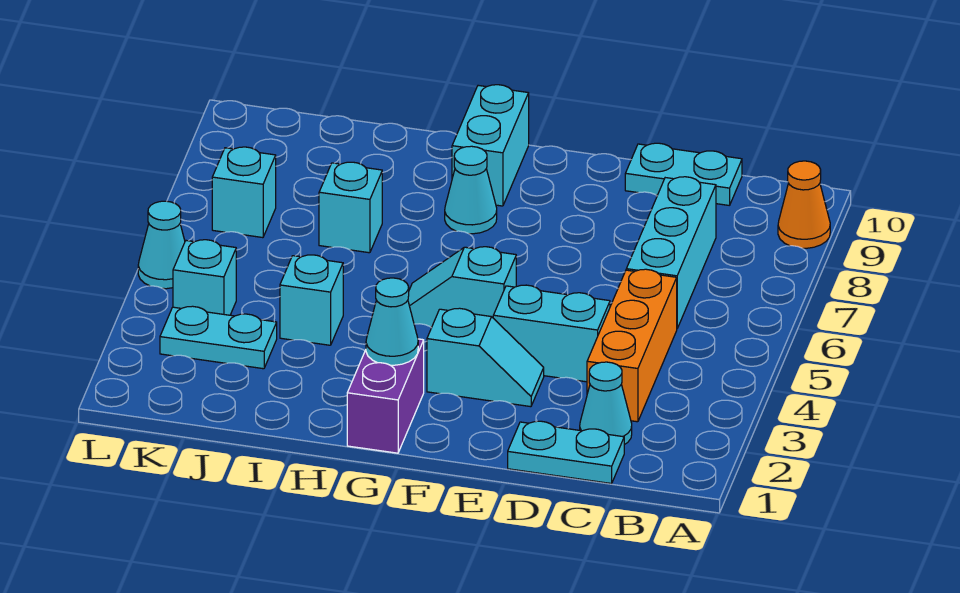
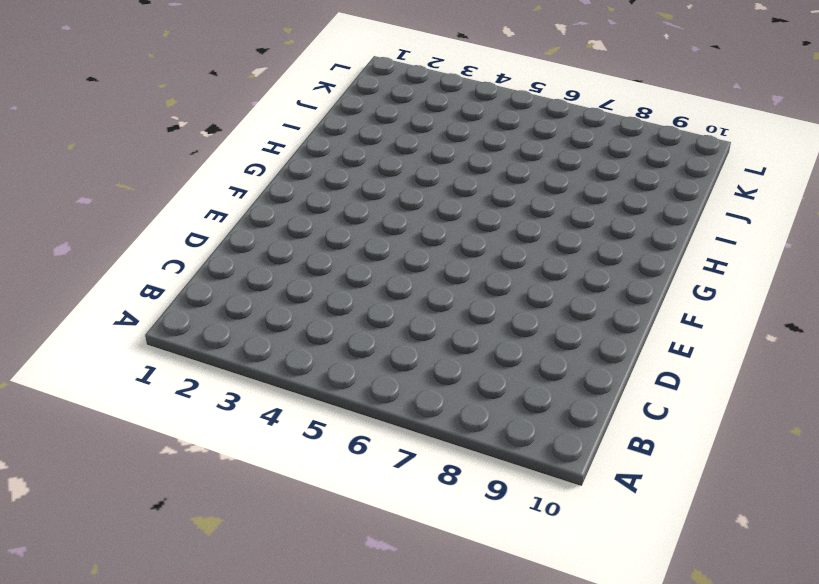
none -> orange cone A9 level 1
none -> cyan plate C1:D1 level 1
none -> cyan cone C2 level 1

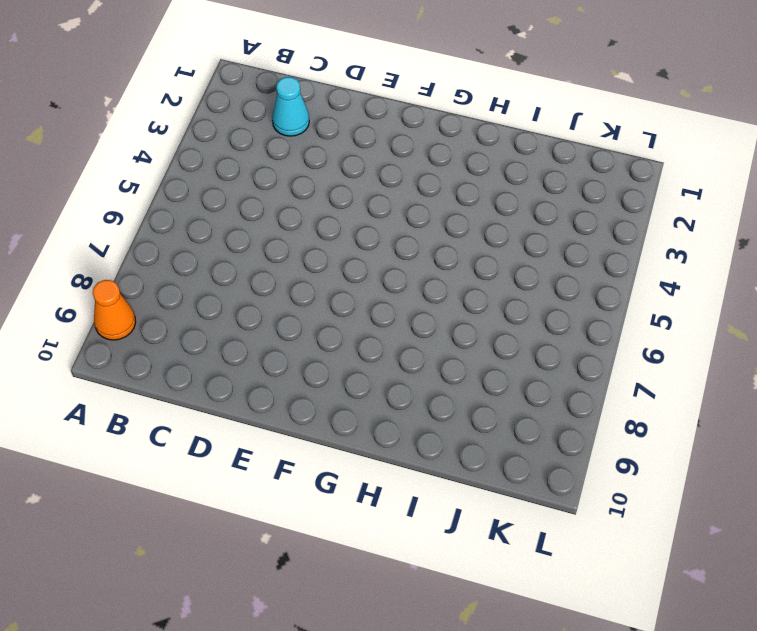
none -> cyan plate C1:D1 level 1
none -> orange brick C3:C5 level 1
none -> cyan brick C6:C8 level 1

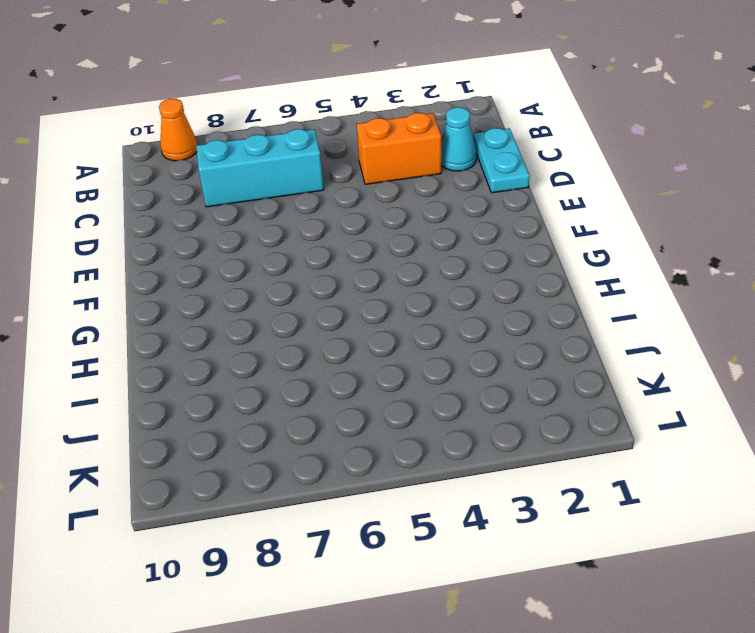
orange brick C3:C4 level 1 -> orange brick C3:C5 level 1
none -> cyan plate C10:D10 level 1
none -> cyan brick D4:E4 level 1
none -> cyan slope E3:F3 level 1 top F

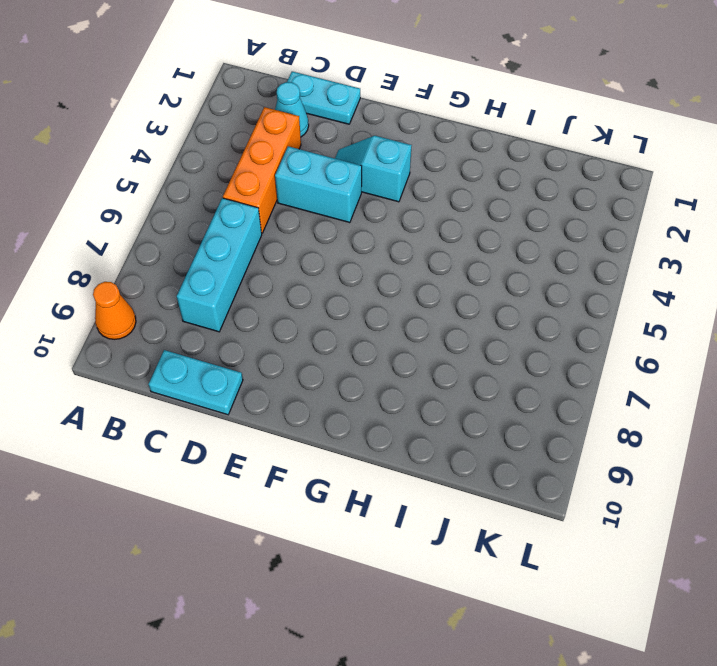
none -> cyan slope F5:G5 level 1 top F
none -> purple brick G1:G2 level 1
none -> cyan cone G8 level 1

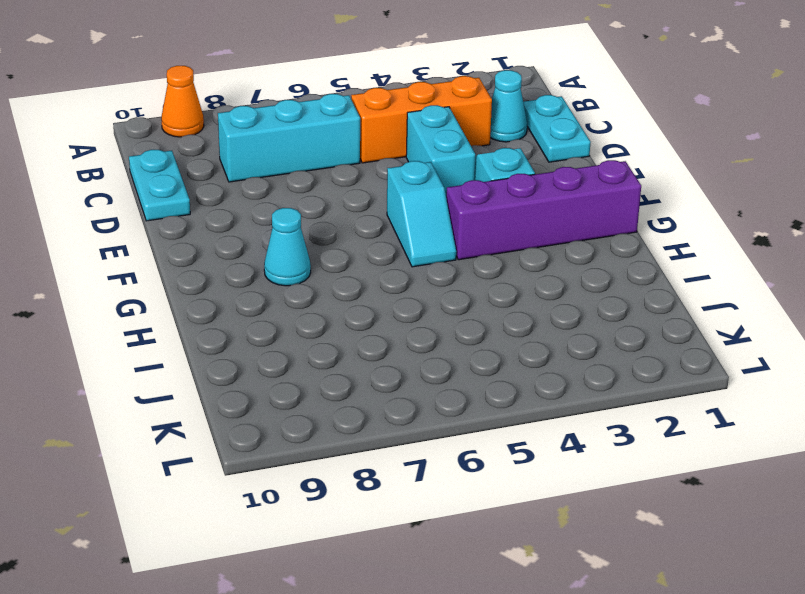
purple brick G1:G4 level 1 -> purple brick G1:G2 level 1
none -> cyan brick G9:G10 level 1
none -> cyan brick I4 level 1
none -> cyan brick I7 level 1

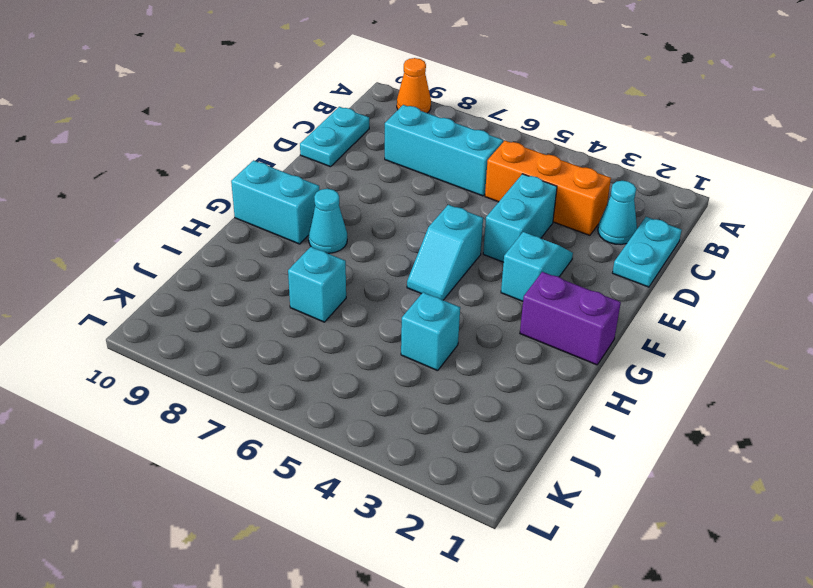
none -> cyan plate J3:K3 level 1
none -> cyan brick K4 level 1
none -> cyan brick K7 level 1

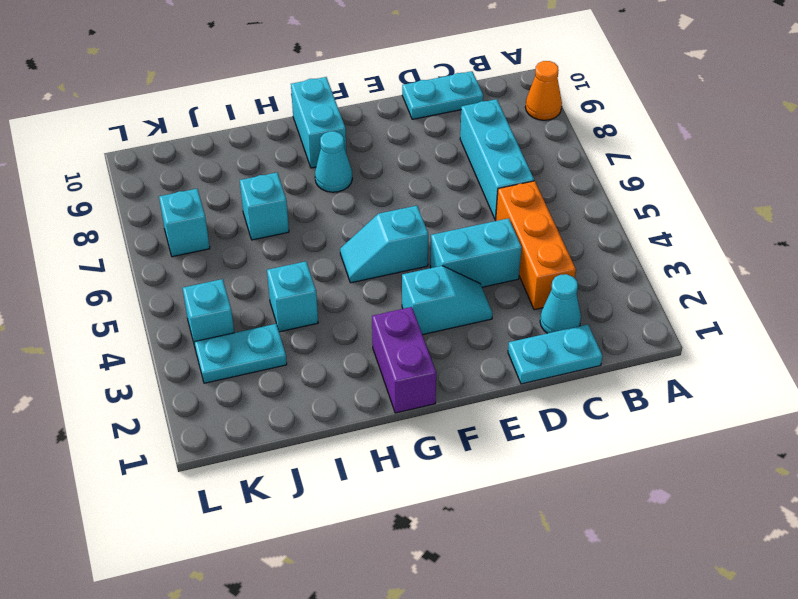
none -> cyan cone L5 level 1
none -> cyan cone G2 level 2

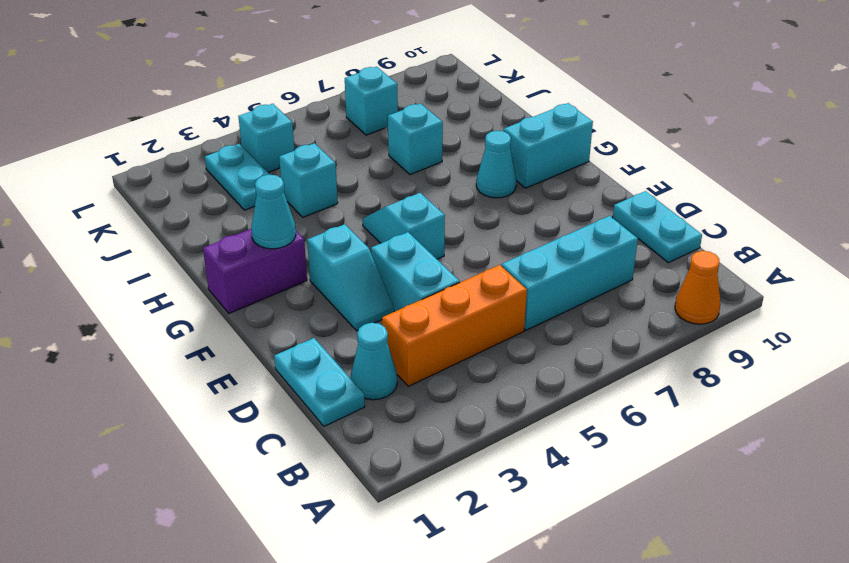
none -> cyan cone L5 level 1

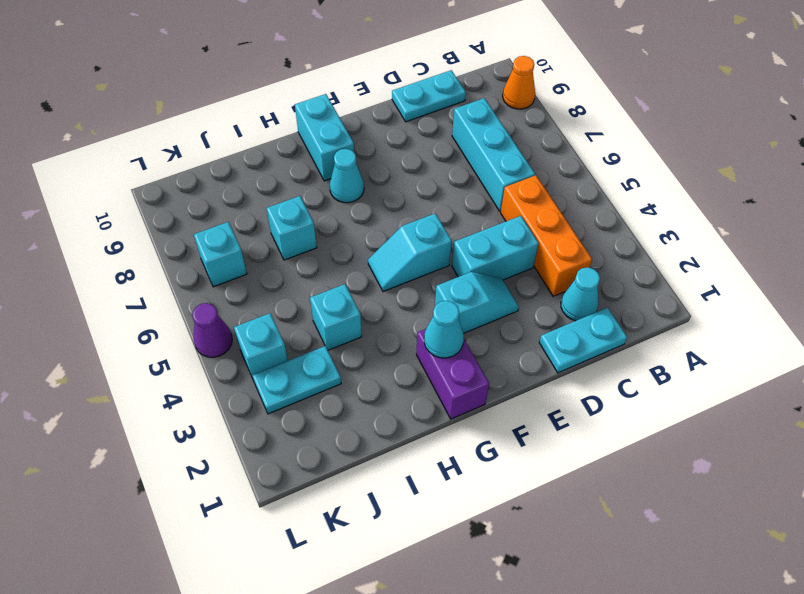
purple cone L5 level 1 -> cyan cone L5 level 1

